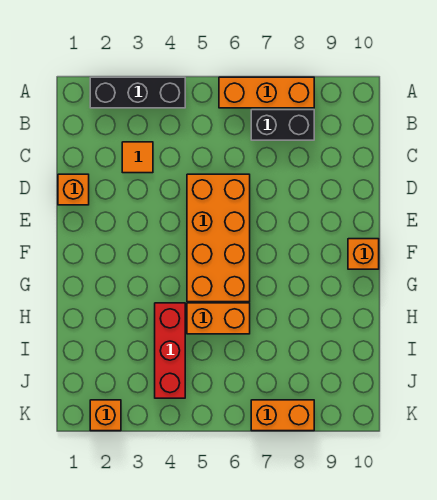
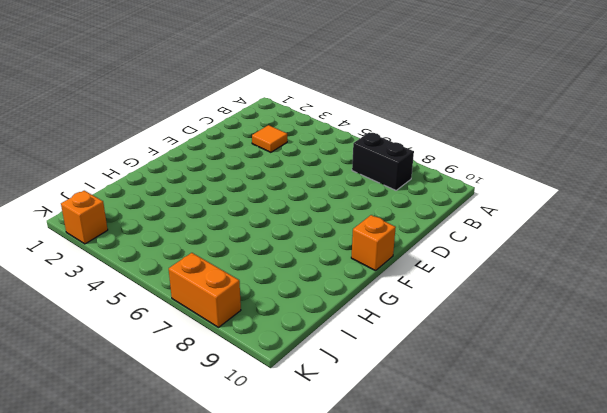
none -> black brick A2:A4 level 1
none -> orange brick A6:A8 level 1

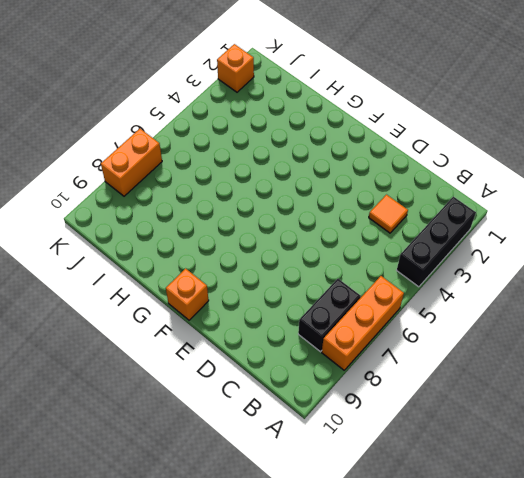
none -> orange brick D1 level 1
none -> orange brick D5:G6 level 1

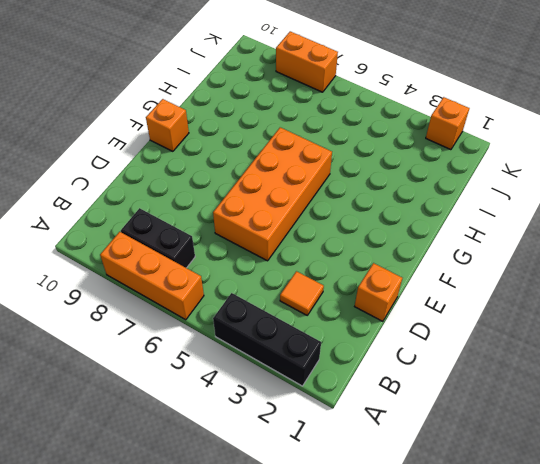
none -> red brick H4:J4 level 1
none -> orange brick H5:H6 level 1

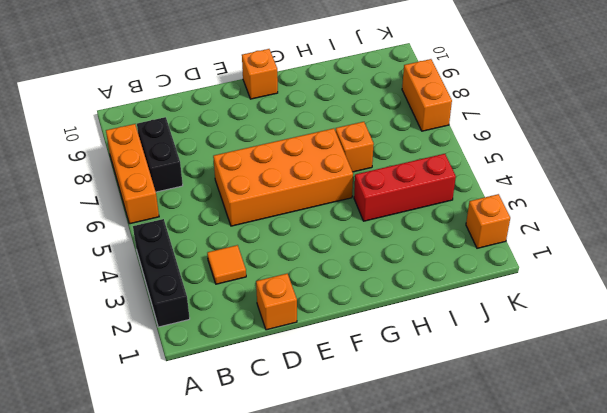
orange brick H6 level 1 -> orange brick H5:H6 level 1

